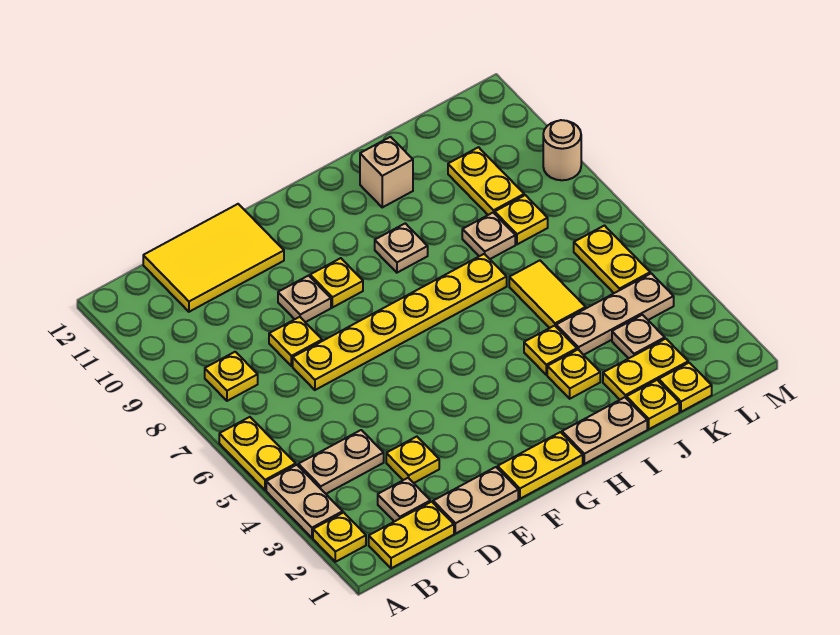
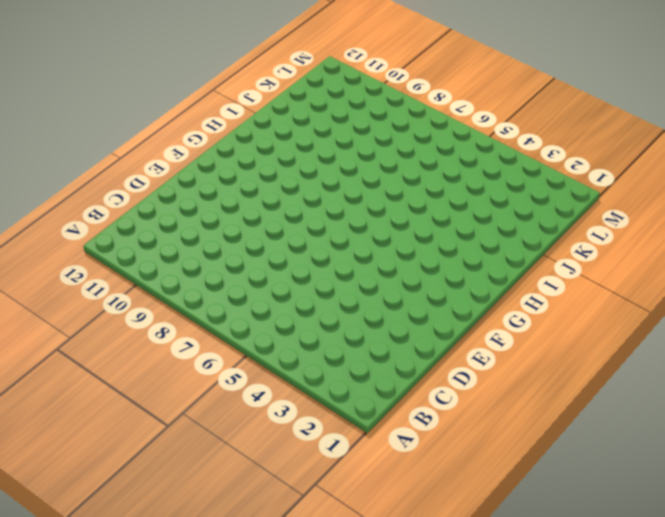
none -> yellow plate A2 level 1
none -> tan plate A3:A4 level 1
none -> yellow plate A5:A6 level 1
none -> yellow plate B1:C1 level 1

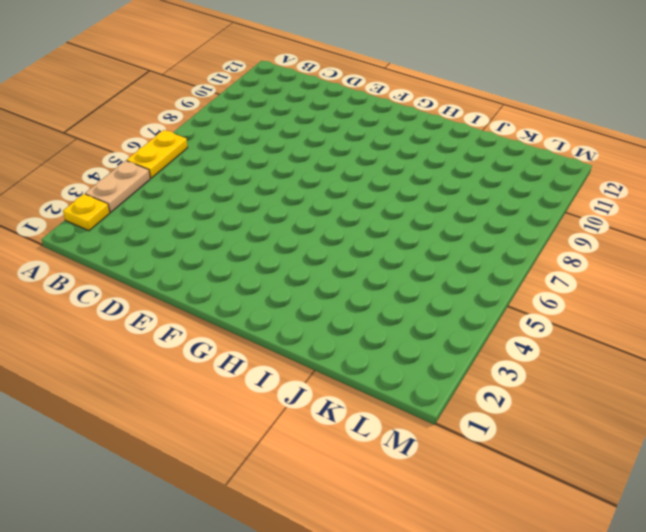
none -> yellow plate B1:C1 level 1
none -> tan plate B4:C4 level 1
none -> yellow plate B8 level 1
none -> tan plate C2 level 1

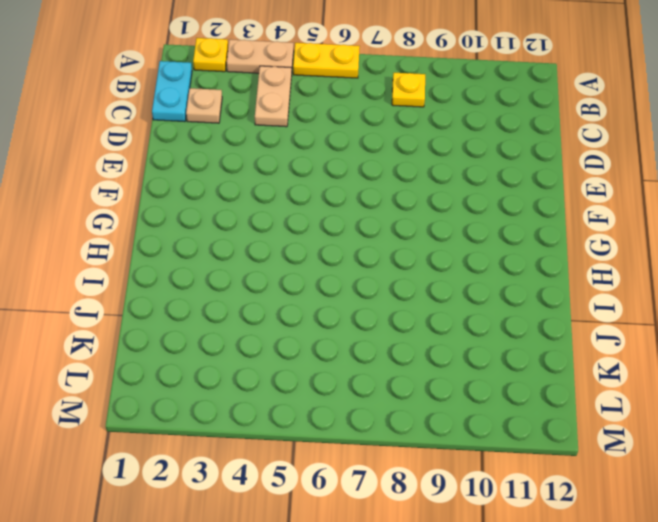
cyan plate B1:C1 level 1 -> yellow plate B1:C1 level 1
none -> yellow tile C11:E12 level 1
none -> tan plate D1:E1 level 1
none -> yellow plate D3 level 1
none -> yellow plate D7:I7 level 1

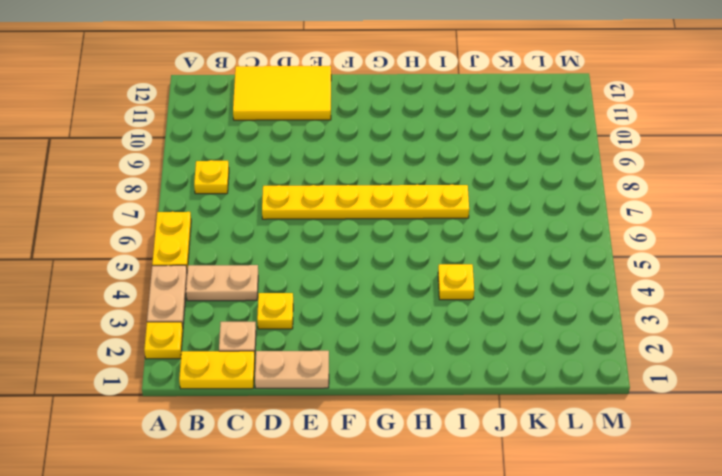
none -> yellow plate D8 level 1
none -> tan plate E9 level 1
none -> yellow plate F1:G1 level 1
none -> yellow plate F9 level 1

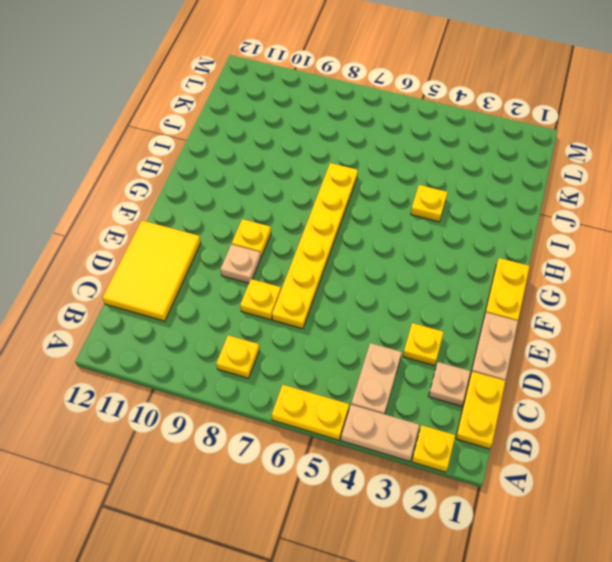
none -> tan plate H1:I1 level 1
none -> tan plate H9 level 1
none -> yellow plate I3 level 1
none -> tan brick I11 level 1

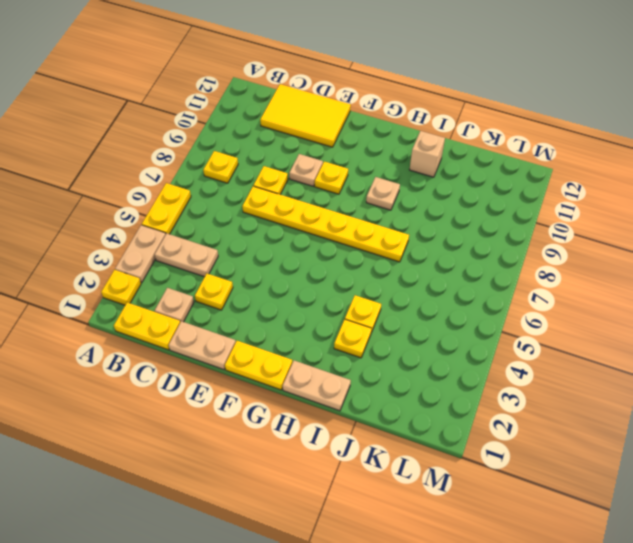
none -> yellow plate J1 level 1
none -> yellow plate J2:K2 level 1
none -> tan plate J4:L4 level 1
none -> yellow tile J5:J6 level 1

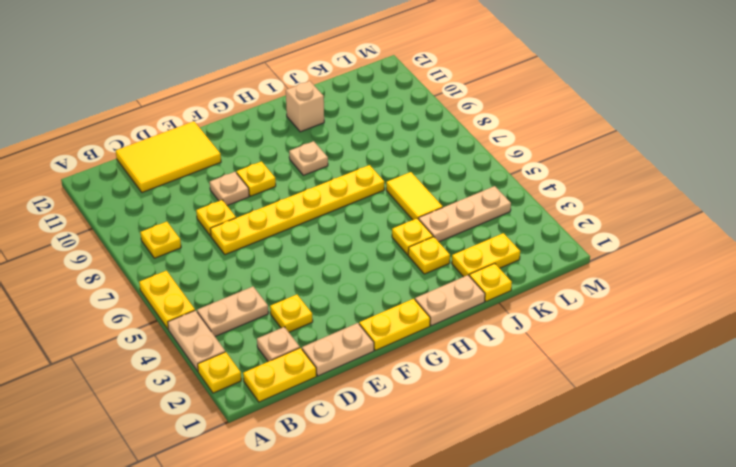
none -> tan plate J8 level 1
none -> yellow plate K1 level 1
none -> tan plate K3 level 1
none -> yellow plate K8 level 1

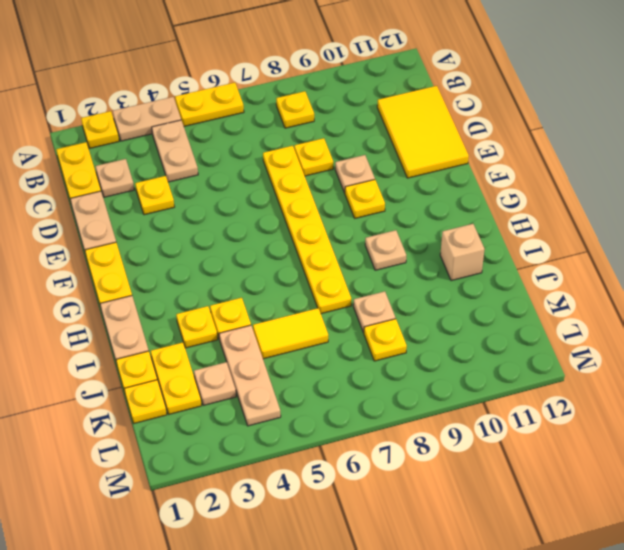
none -> yellow plate K9:K10 level 1
none -> yellow plate L5:L6 level 1
none -> tan round brick M9 level 1

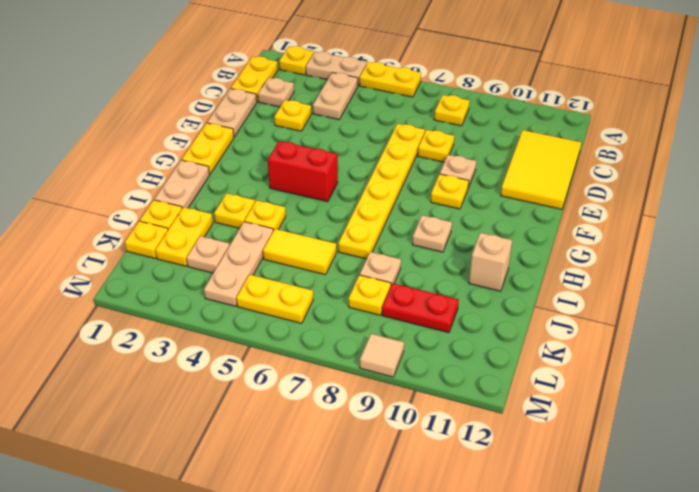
red brick G4:G5 level 1 -> none
red plate K9:K10 level 1 -> yellow plate K9:K10 level 1
tan tile M9 level 1 -> tan round brick M9 level 1

